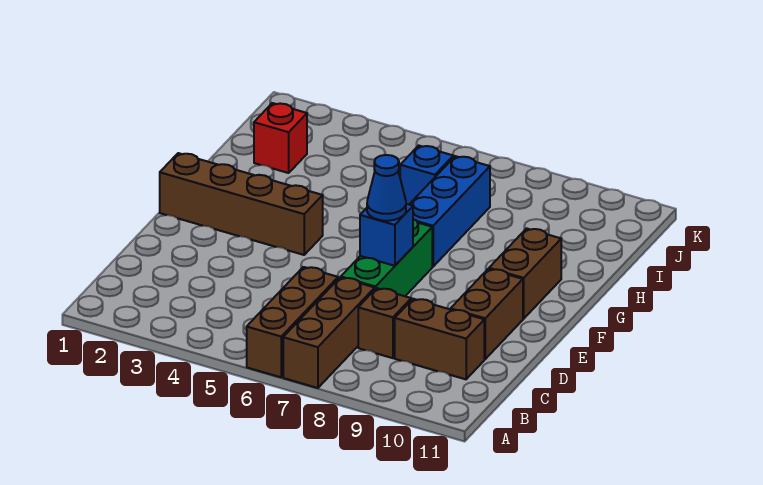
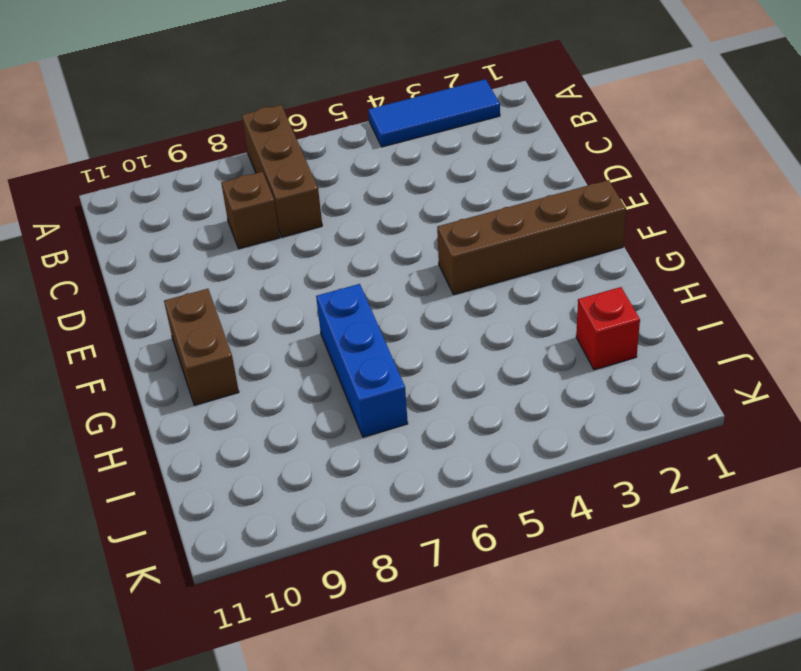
blue tile A2:A4 level 1 -> none
none -> brown brick A6:C6 level 1
none -> brown brick C9:C10 level 1
none -> green brick D7:F7 level 1

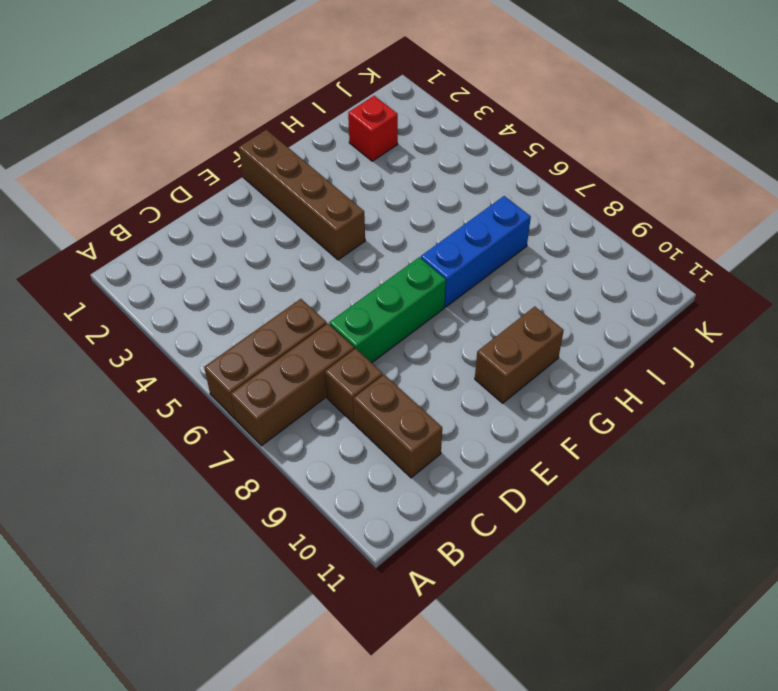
none -> brown brick D10:E10 level 1
none -> blue brick I6 level 1
none -> blue brick E7 level 2

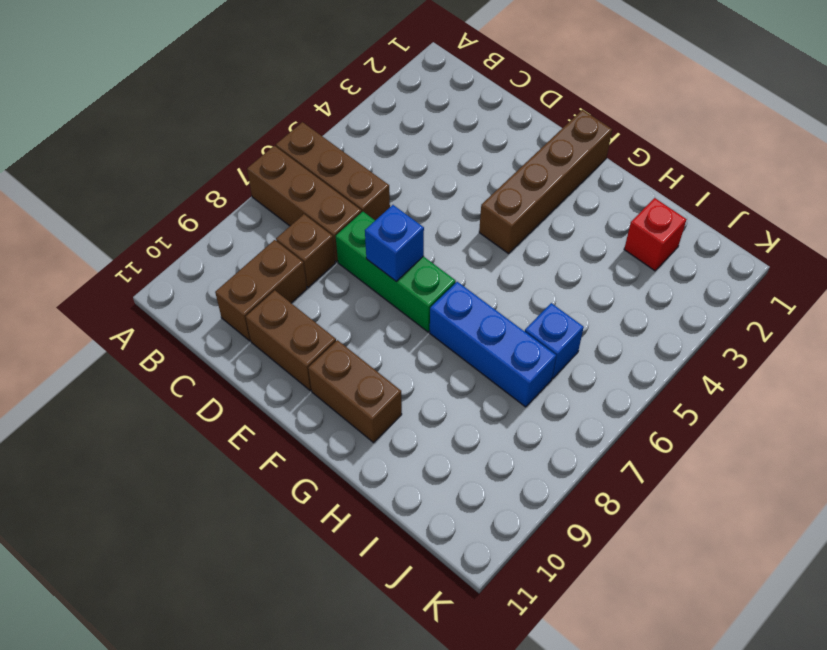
none -> blue cone E7 level 3

